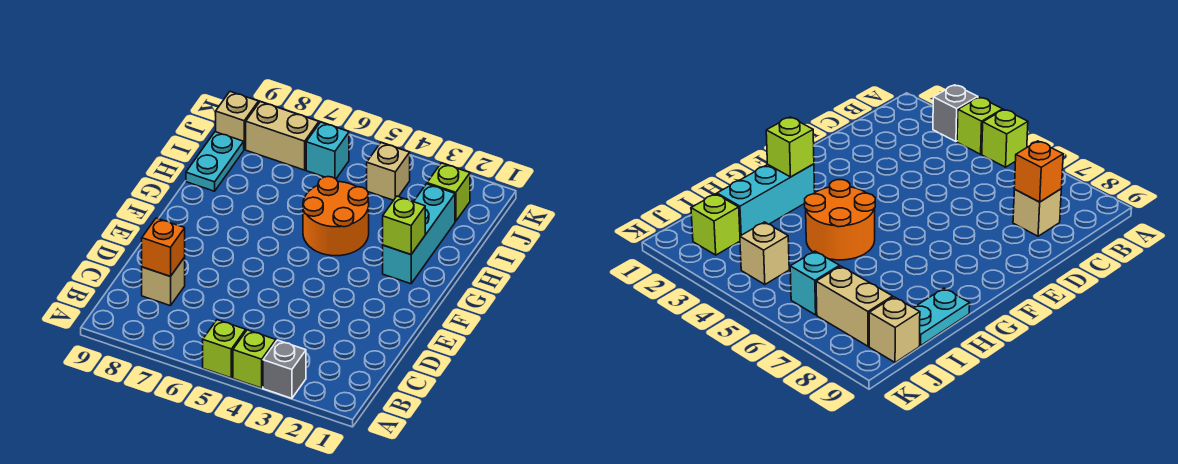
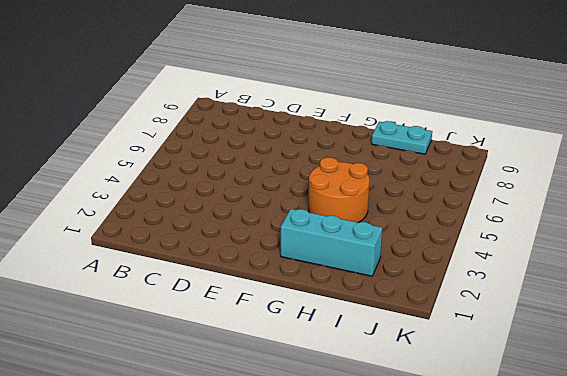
none -> grey brick A3 level 1
none -> lime brick A4 level 1
none -> lime brick A5 level 1

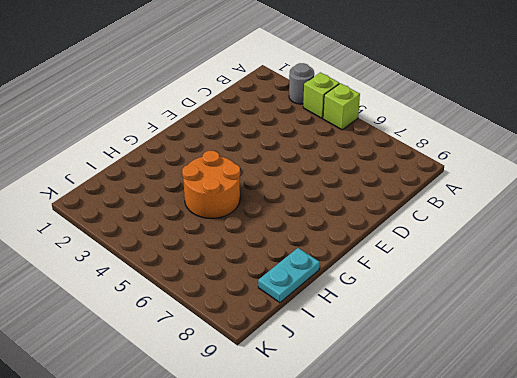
grey round brick A3 level 1 -> grey brick A3 level 1
none -> tan brick C8 level 1
none -> cyan brick G2:I2 level 1
none -> lime brick J2 level 1

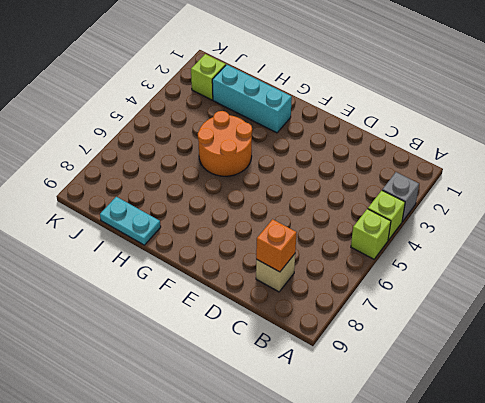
none -> tan brick J4 level 1
none -> cyan brick J6 level 1
none -> tan brick J7:J8 level 1

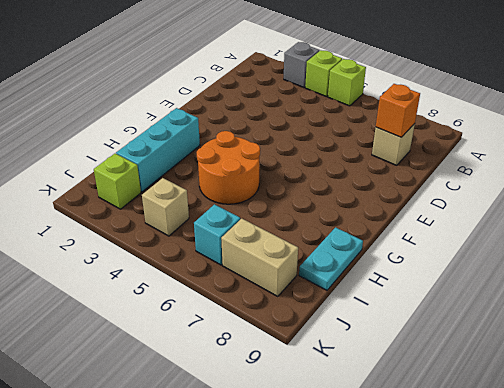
none -> tan brick J9 level 1
none -> lime brick G2 level 2

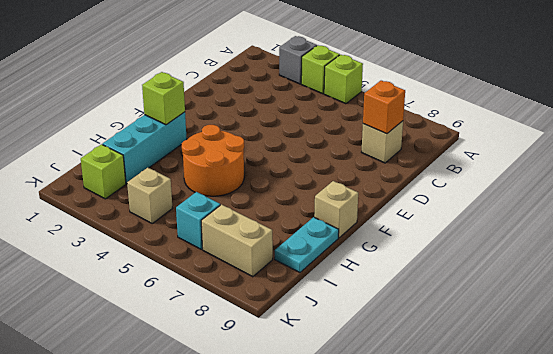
tan brick G9 level 1 -> tan brick J9 level 1

